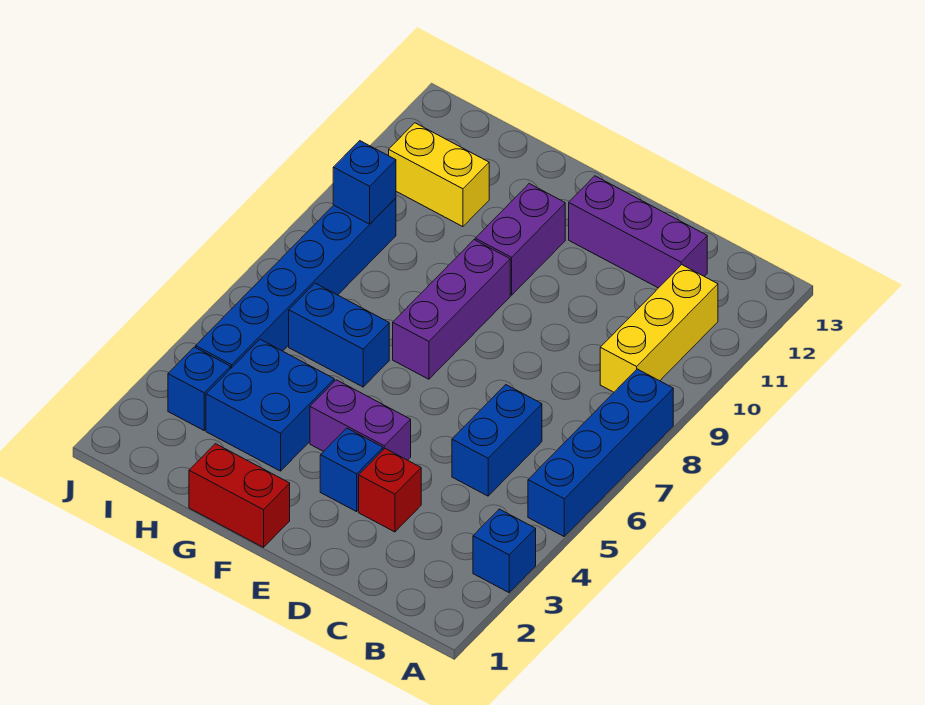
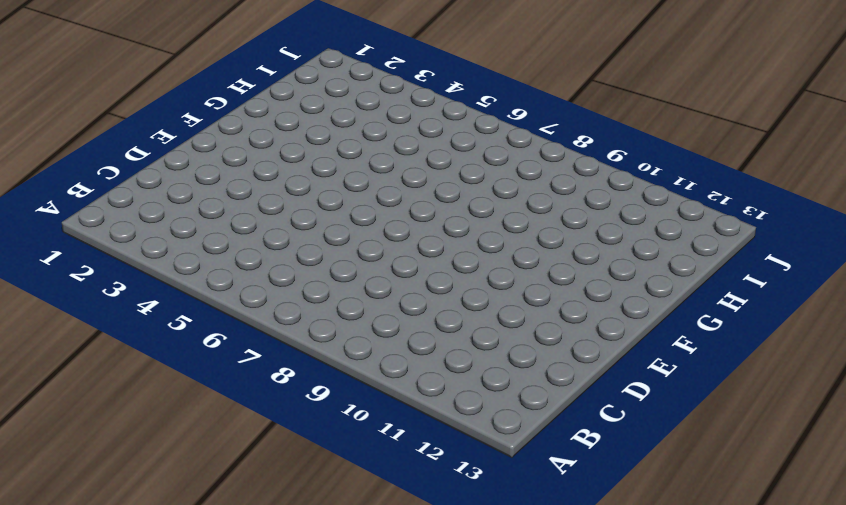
none -> blue brick A3 level 1
none -> blue brick A5:A8 level 1
none -> yellow brick B9:B11 level 1

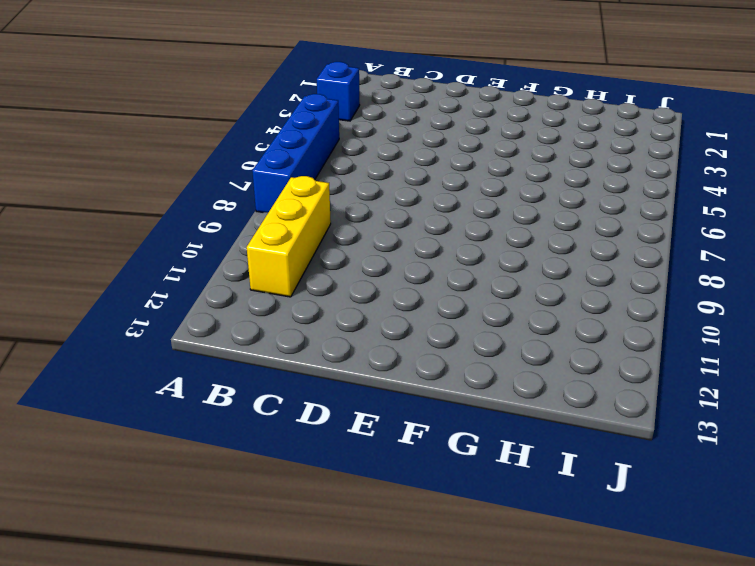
none -> blue brick C5:C6 level 1
none -> purple brick C12:E12 level 1
none -> red brick D3 level 1

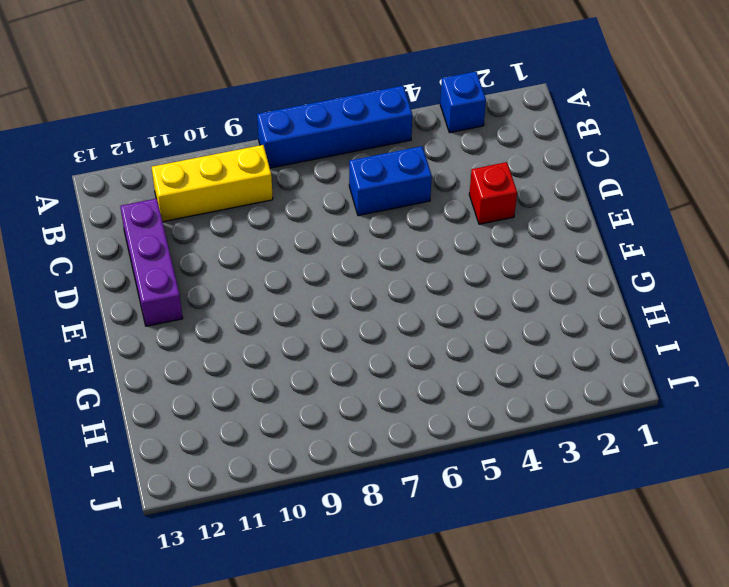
none -> blue brick E3 level 1
none -> purple brick E4:F4 level 1
none -> red brick F1:G1 level 1

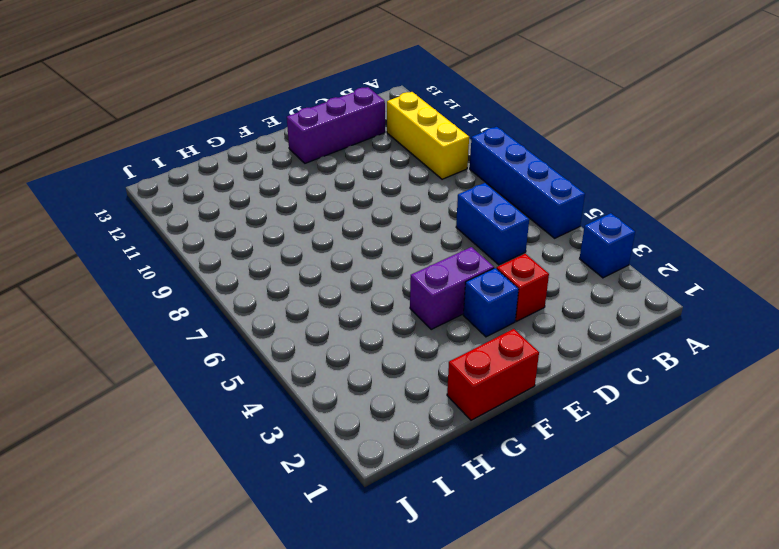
none -> purple brick F7:F9 level 1
none -> purple brick F10:F11 level 1
none -> blue brick G3:H4 level 1

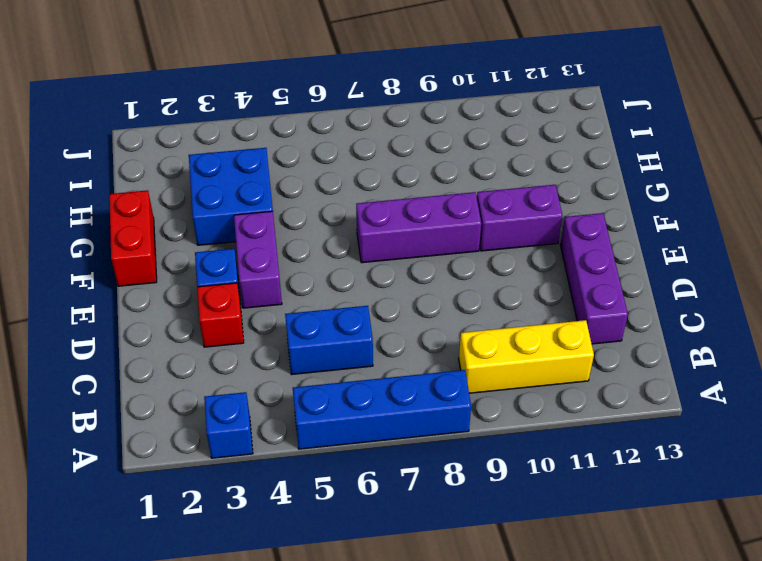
none -> blue brick G6:H6 level 1
none -> yellow brick H11:I11 level 1
none -> blue brick I3 level 1

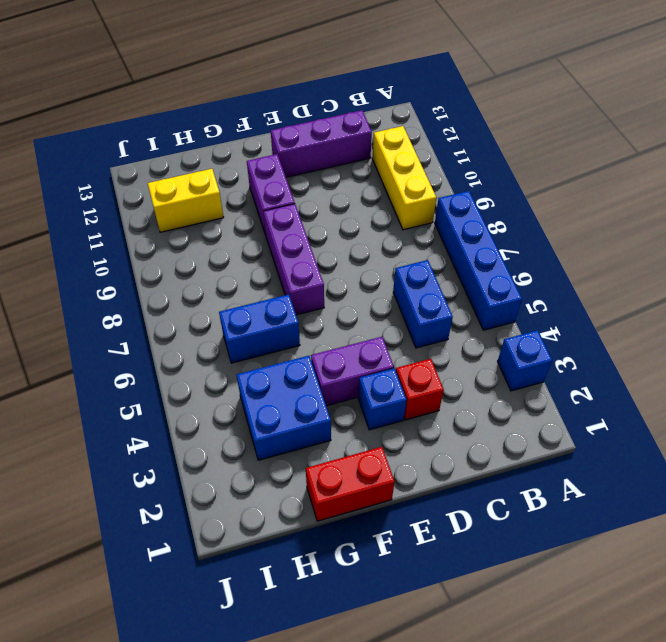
none -> blue brick I3 level 1
none -> blue brick I4:I9 level 1
none -> blue brick I9 level 2

